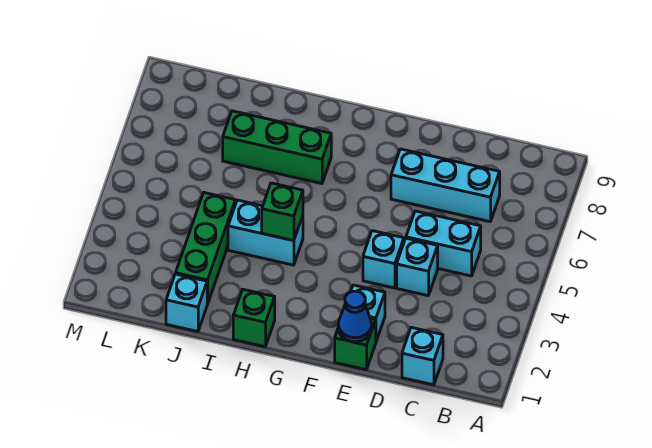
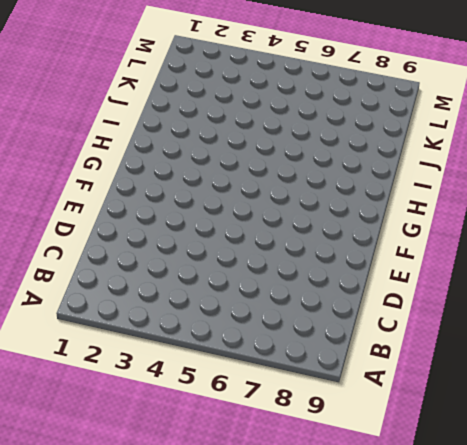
none -> cyan brick C1 level 1
none -> cyan brick C5:D5 level 1
none -> cyan brick C7:E7 level 1

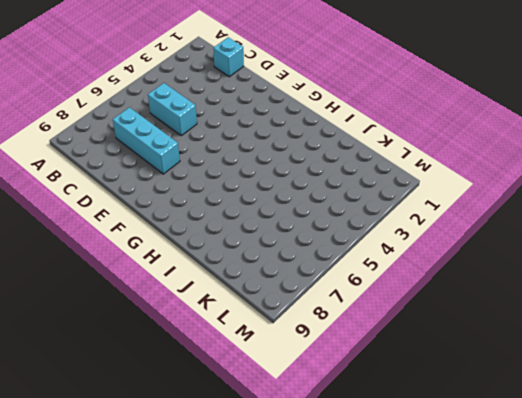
none -> cyan brick D4 level 1
none -> green brick E1 level 1
none -> cyan brick E2 level 1

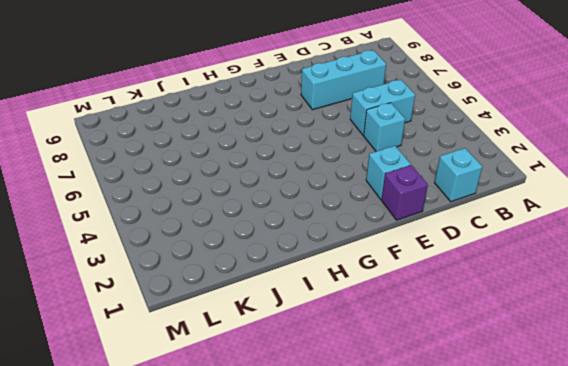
purple brick E1 level 1 -> green brick E1 level 1
none -> cyan brick E4 level 1
none -> green brick H1 level 1
none -> cyan brick H4:I4 level 1

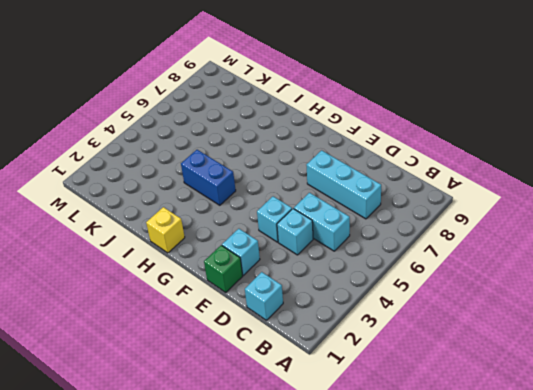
yellow brick H1 level 1 -> green brick H1 level 1
blue brick H4:I4 level 1 -> cyan brick H4:I4 level 1
none -> green brick H7:J7 level 1
none -> cyan brick J1 level 1
none -> green brick J2:J4 level 1

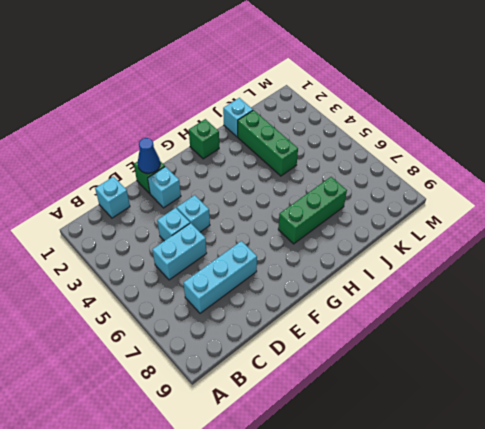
none -> cyan brick H4:I4 level 1
none -> green brick H4 level 2

